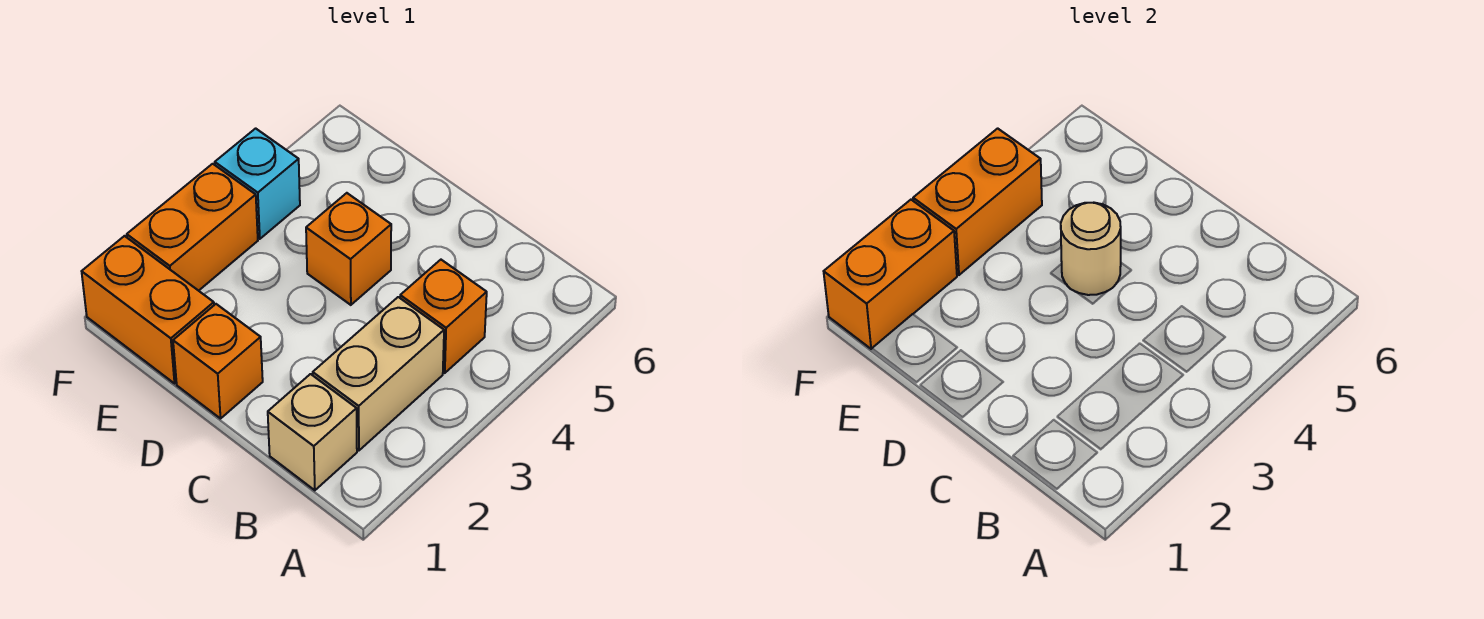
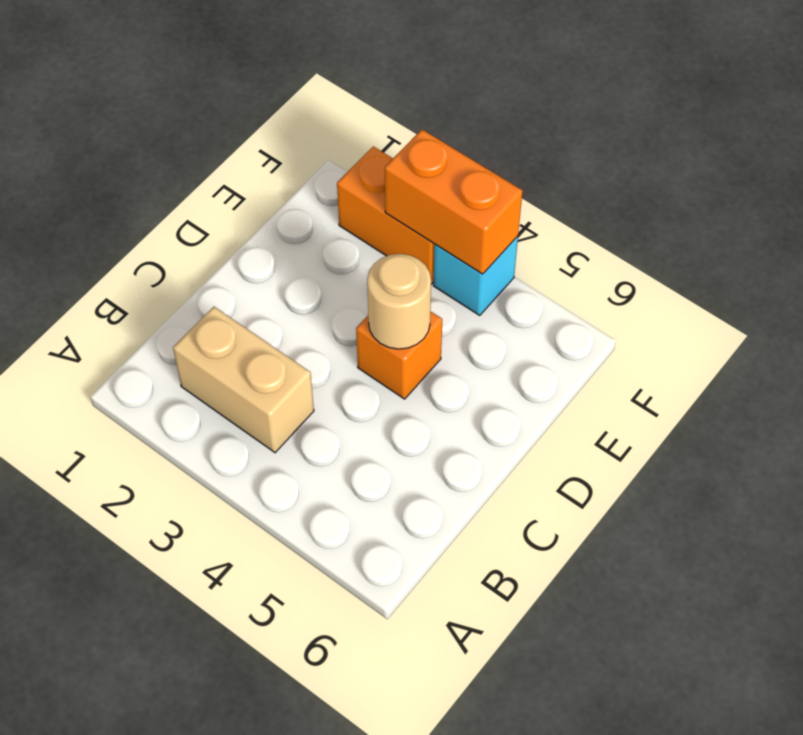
none -> tan brick B1 level 1
none -> orange brick B4 level 1

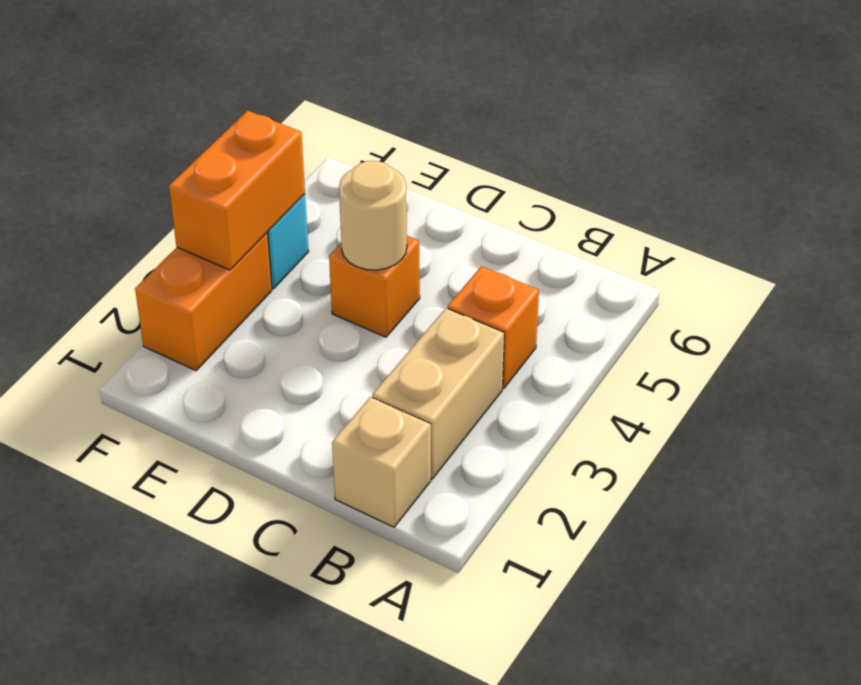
none -> orange brick D1 level 1
none -> orange brick E1:F1 level 1

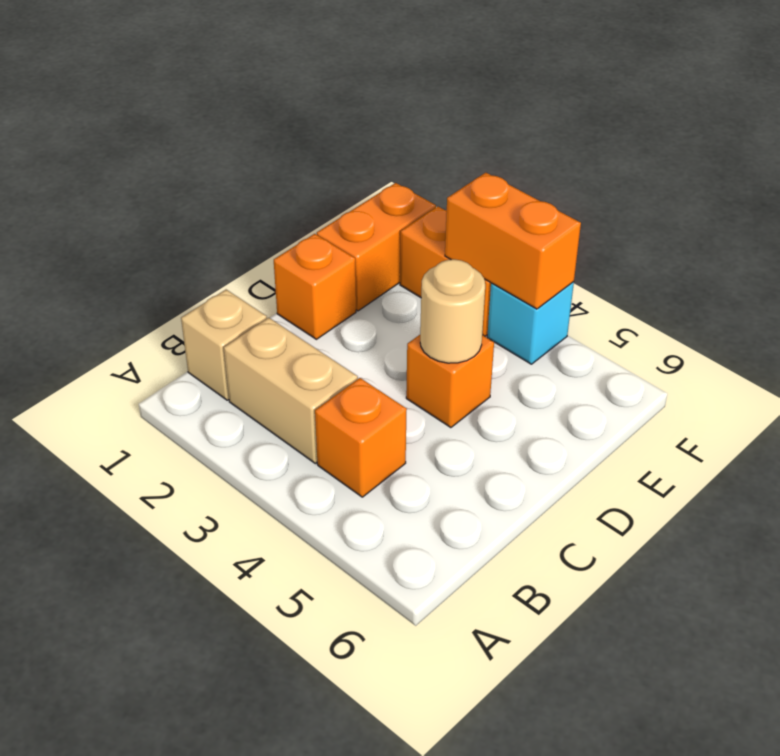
none -> orange brick F1:F2 level 2

